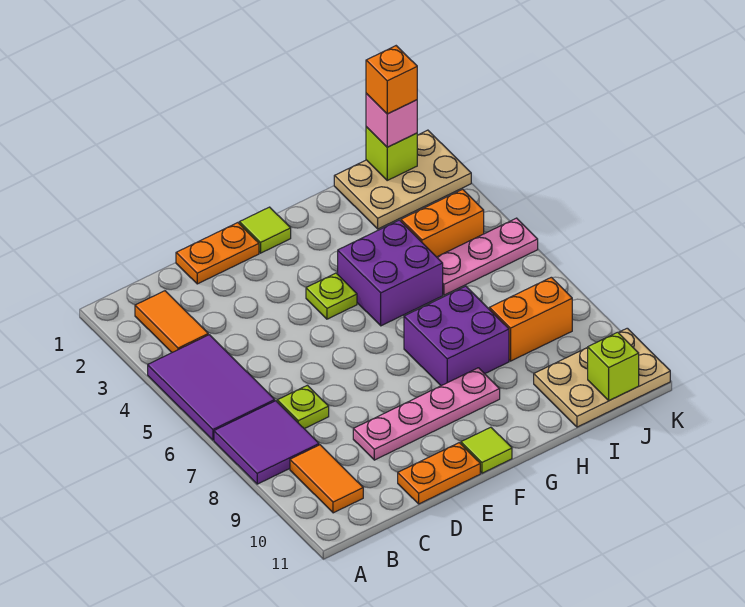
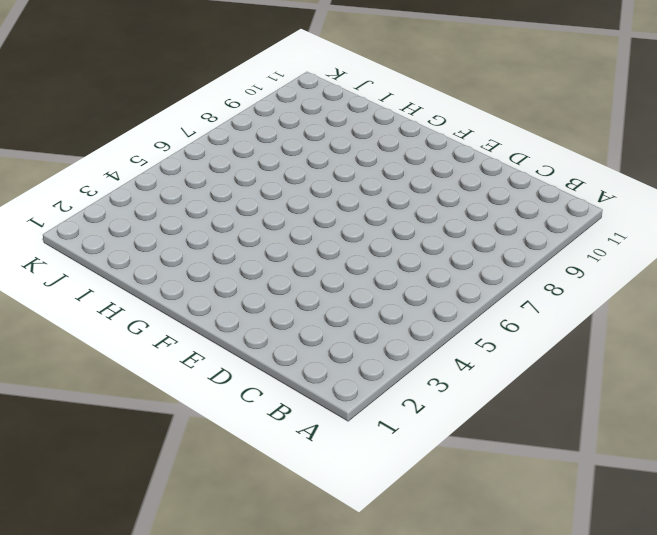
none -> purple tile A4:B6 level 1
none -> purple tile A7:B8 level 1
none -> orange tile B2:B3 level 1

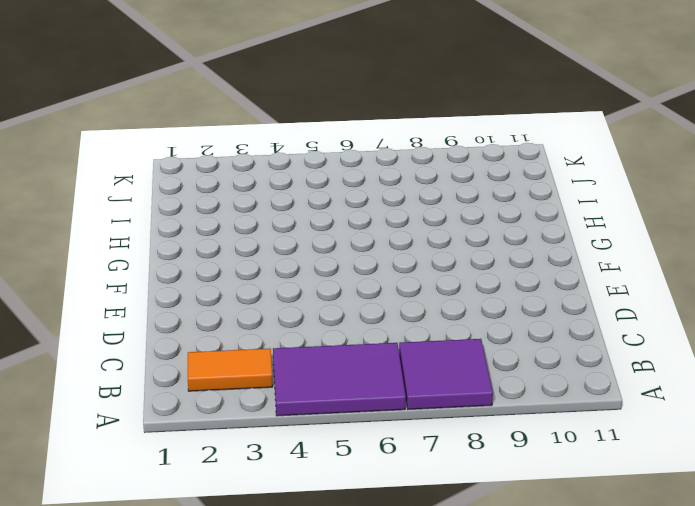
none -> orange tile B9:B10 level 1
none -> lime plate C7 level 1
none -> orange plate D1:E1 level 1

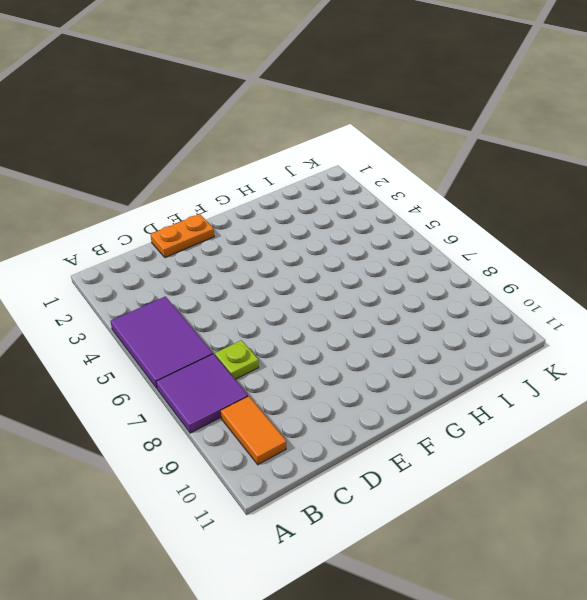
none -> orange tile B2:B3 level 1
none -> pink plate D9:G9 level 1
none -> orange plate D11:E11 level 1

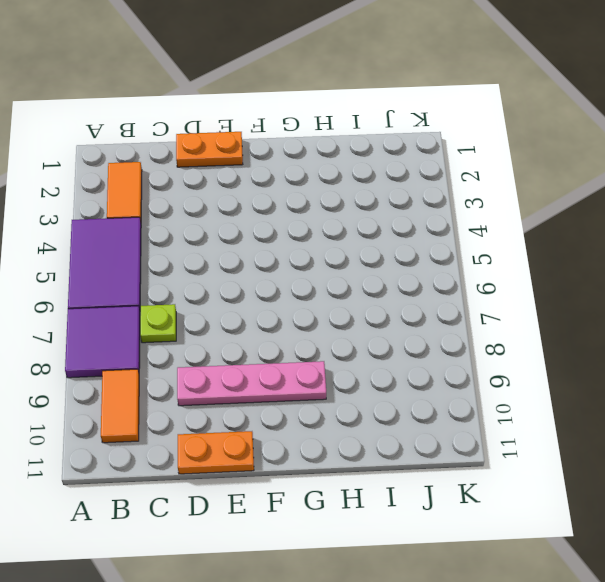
none -> lime tile F1 level 1
none -> lime plate F4 level 1
none -> lime tile F11 level 1

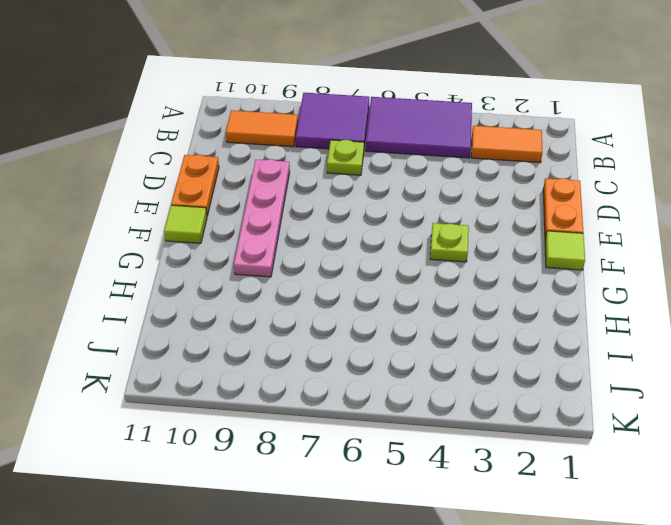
none -> purple brick G4:H5 level 1
none -> purple brick G7:H8 level 1
none -> tan plate I1:K2 level 1

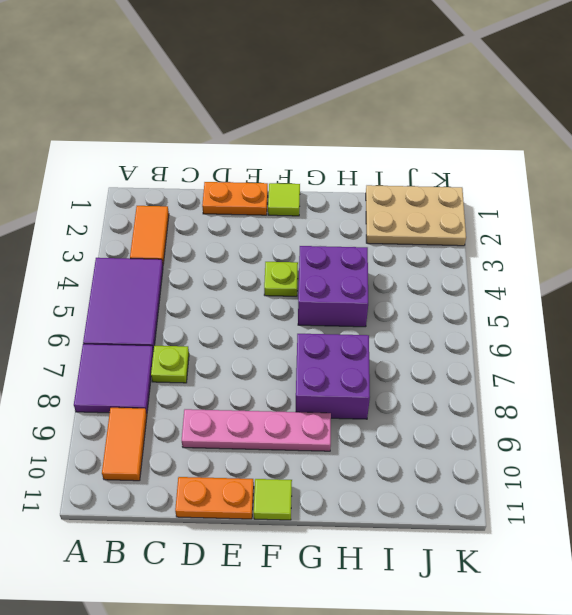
none -> orange brick I4:J4 level 1
none -> pink plate I5:K5 level 1
none -> orange brick I8:J8 level 1

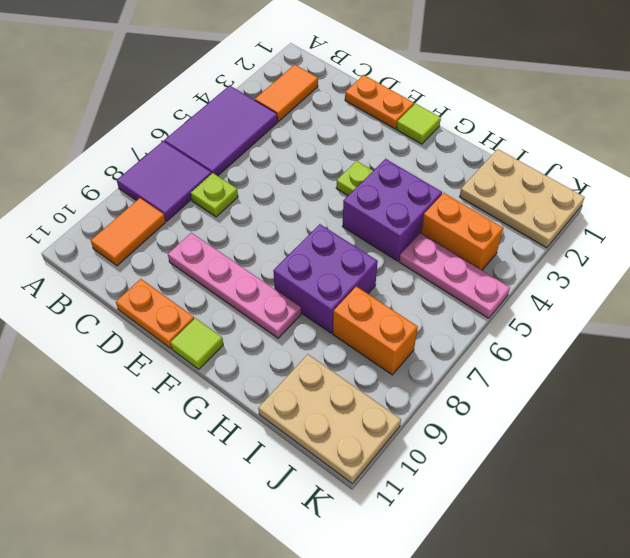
none -> lime brick J1 level 2
none -> lime brick J11 level 2
none -> pink brick J1 level 3

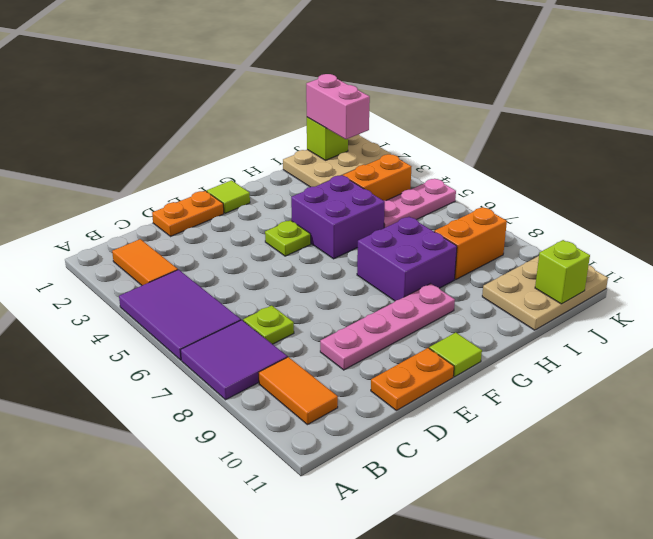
pink brick J1:J2 level 3 -> pink brick J1 level 3
none -> orange brick J1 level 4

